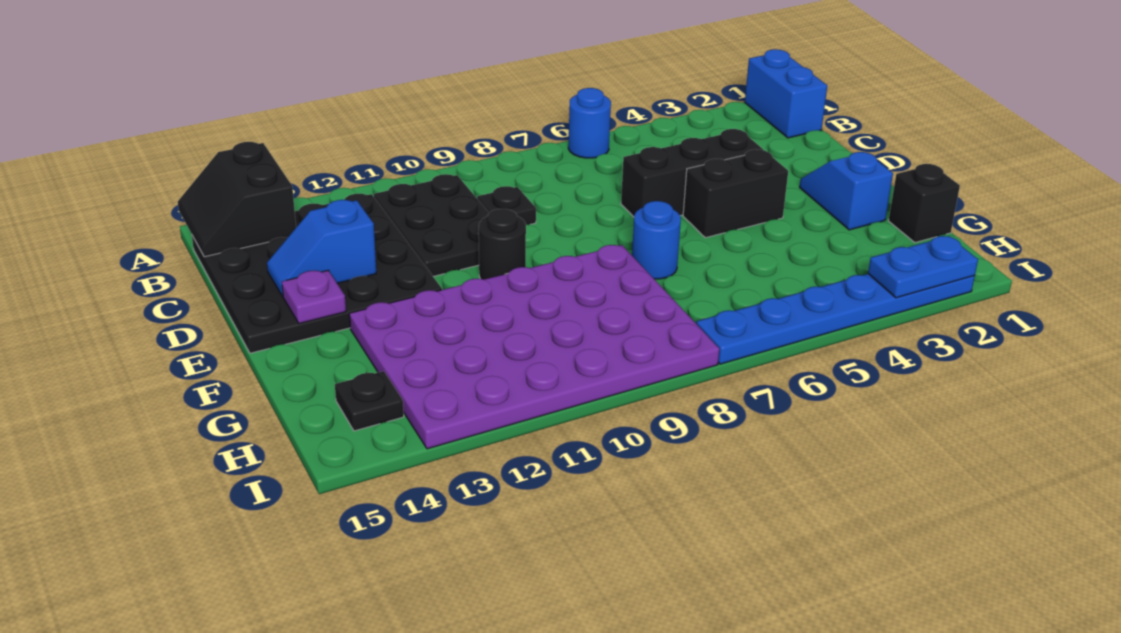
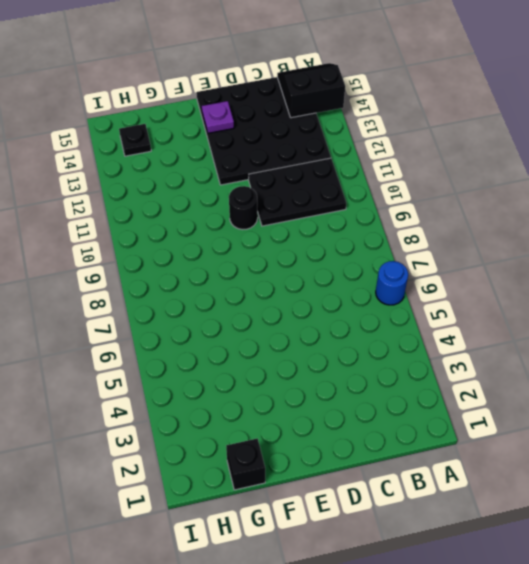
none -> blue brick A1:B1 level 1
none -> black plate C9 level 1
none -> black brick D4:D6 level 1

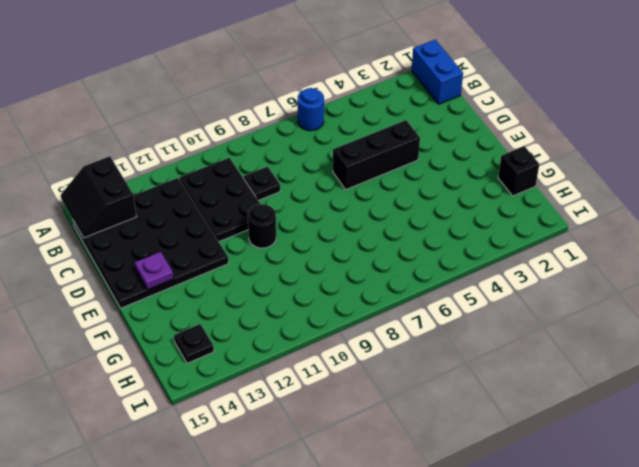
none -> blue slope E2:F2 level 1 top F
none -> black brick E4:E5 level 1
none -> blue round brick F7 level 1

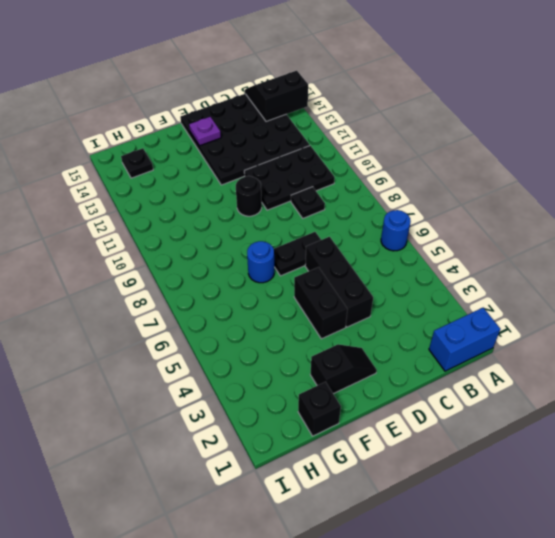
black plate D7:E7 level 1 -> none
black slope E2:F2 level 1 top F -> blue slope E2:F2 level 1 top F
none -> purple plate F8:I13 level 1
none -> blue plate I2:I7 level 1
none -> blue slope D13:D14 level 2 top 13

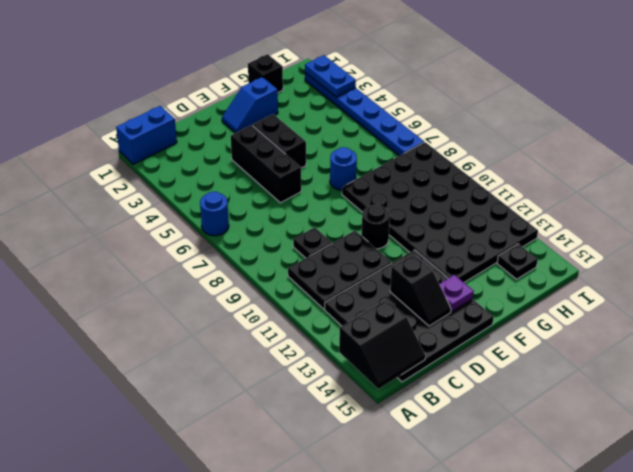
black slope D13:D14 level 2 top 13 -> blue slope D13:D14 level 2 top 13
black plate F8:I13 level 1 -> purple plate F8:I13 level 1

